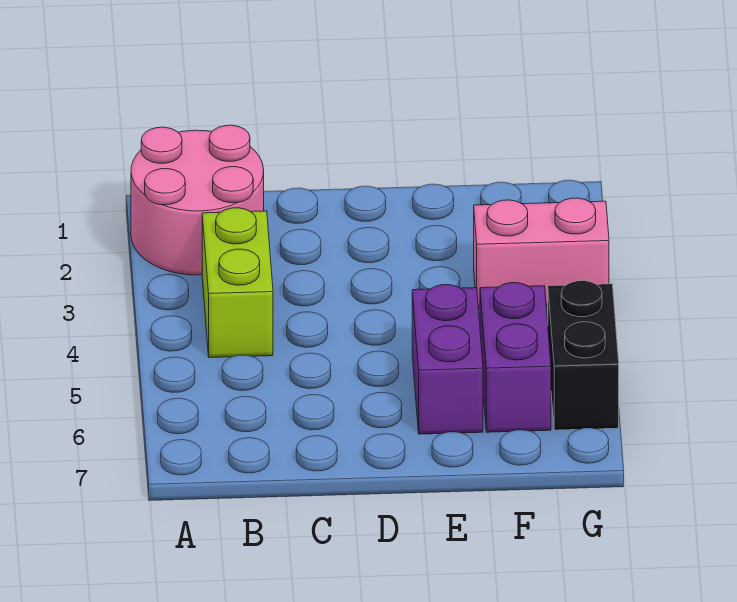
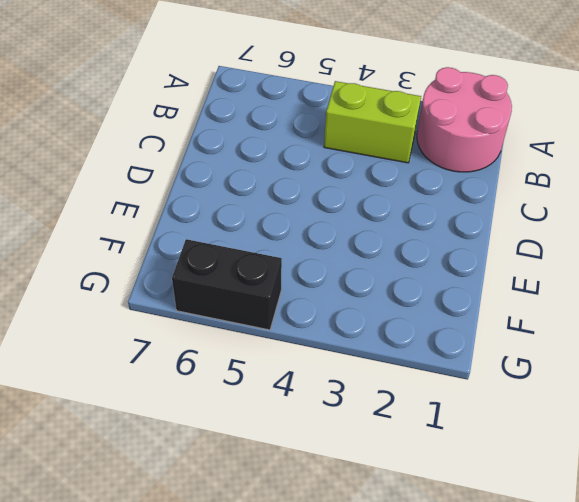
none -> purple brick E5:E6 level 1
none -> pink brick F3:G3 level 1

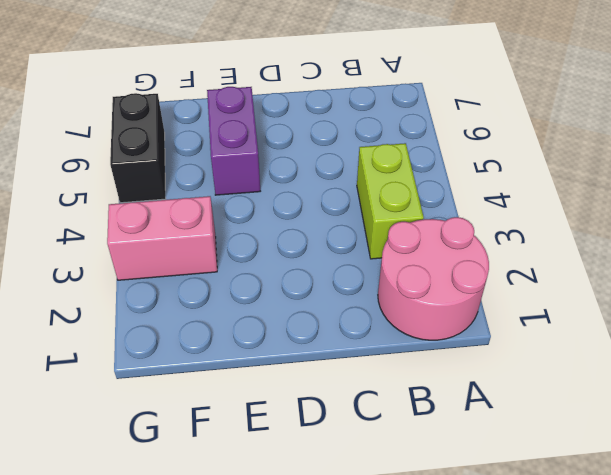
none -> purple brick F5:F6 level 1

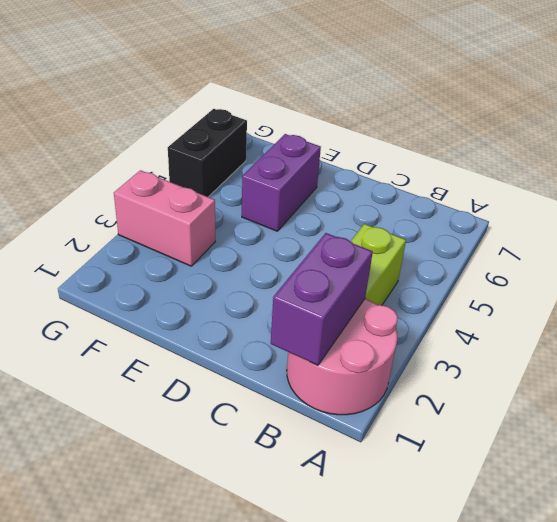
purple brick B1:B2 level 2 -> purple brick F5:F6 level 1

